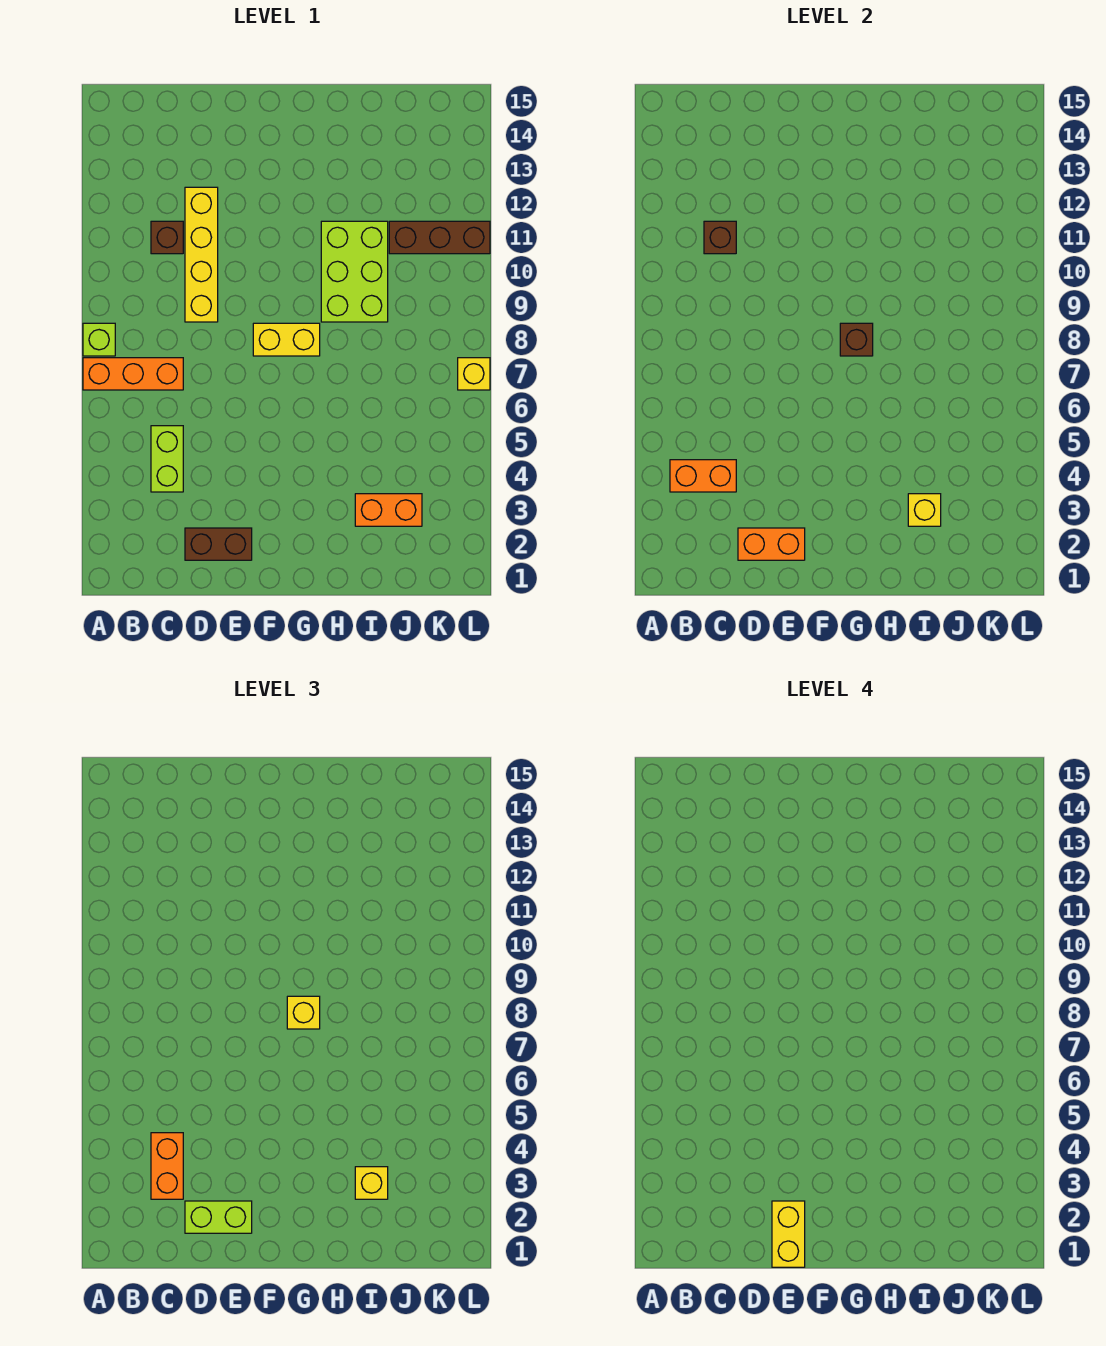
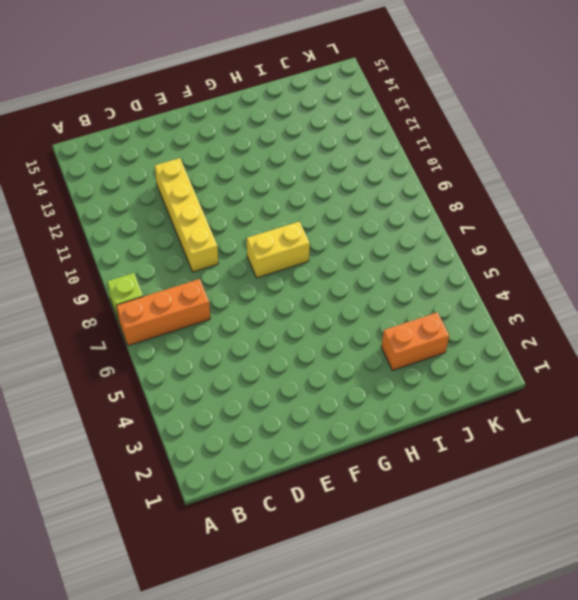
none -> lime brick C4:C5 level 1
none -> brown brick C11 level 1
none -> brown brick D2:E2 level 1

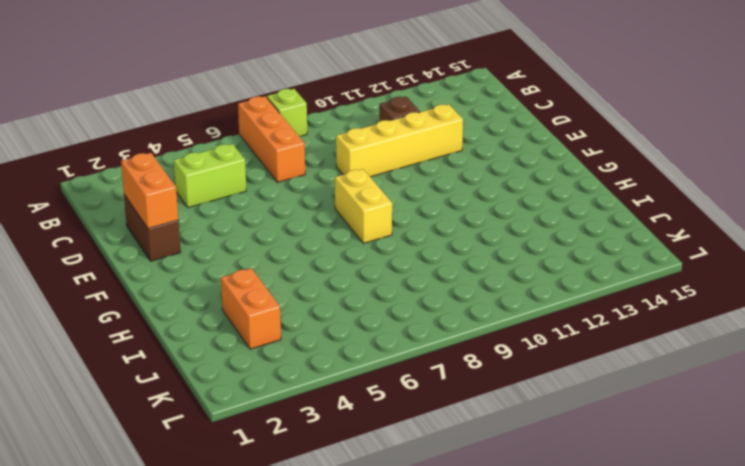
none -> lime brick H9:I11 level 1
none -> brown brick J11:L11 level 1
none -> yellow brick L7 level 1

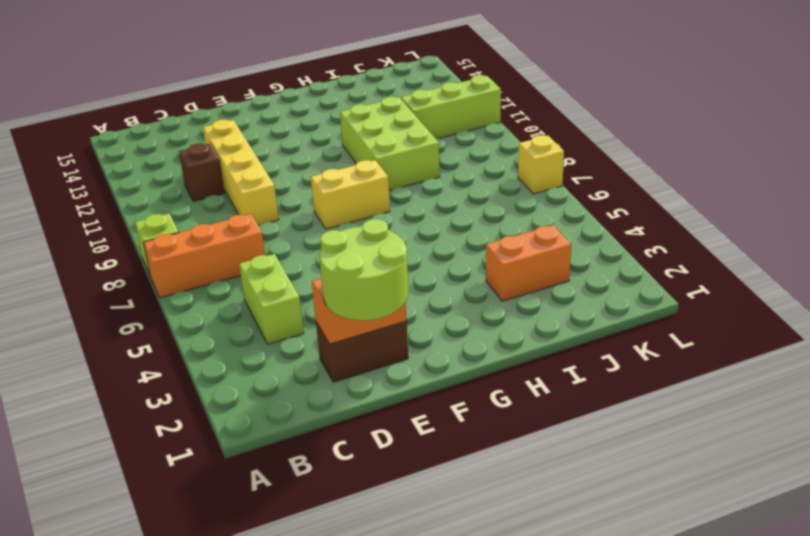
lime round brick D1:E2 level 3 -> lime brick D2:E2 level 3
lime brick J11:L11 level 1 -> brown brick J11:L11 level 1
none -> orange brick B4:C4 level 2
none -> brown brick C11 level 2
none -> brown brick G8 level 2

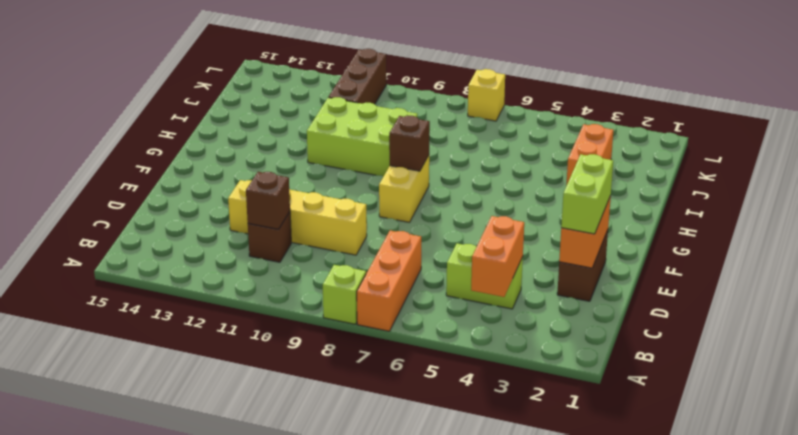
none -> yellow brick I3 level 2
none -> orange brick C3:C4 level 3
none -> yellow brick G8 level 3

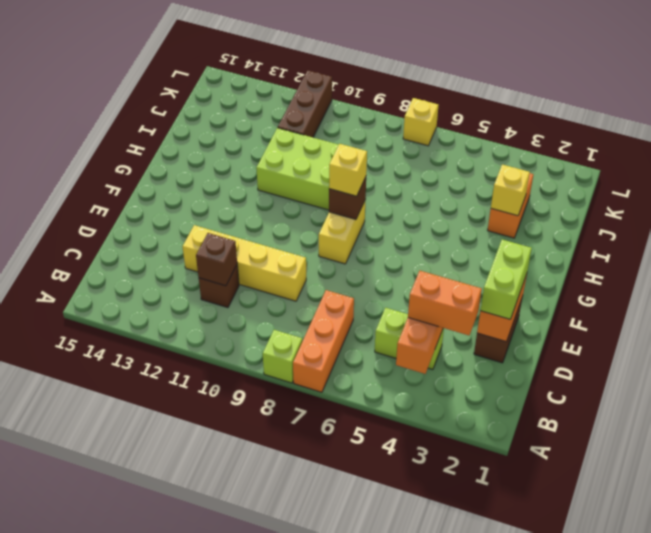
none -> yellow brick I3 level 3
none -> yellow brick E1:E2 level 4

